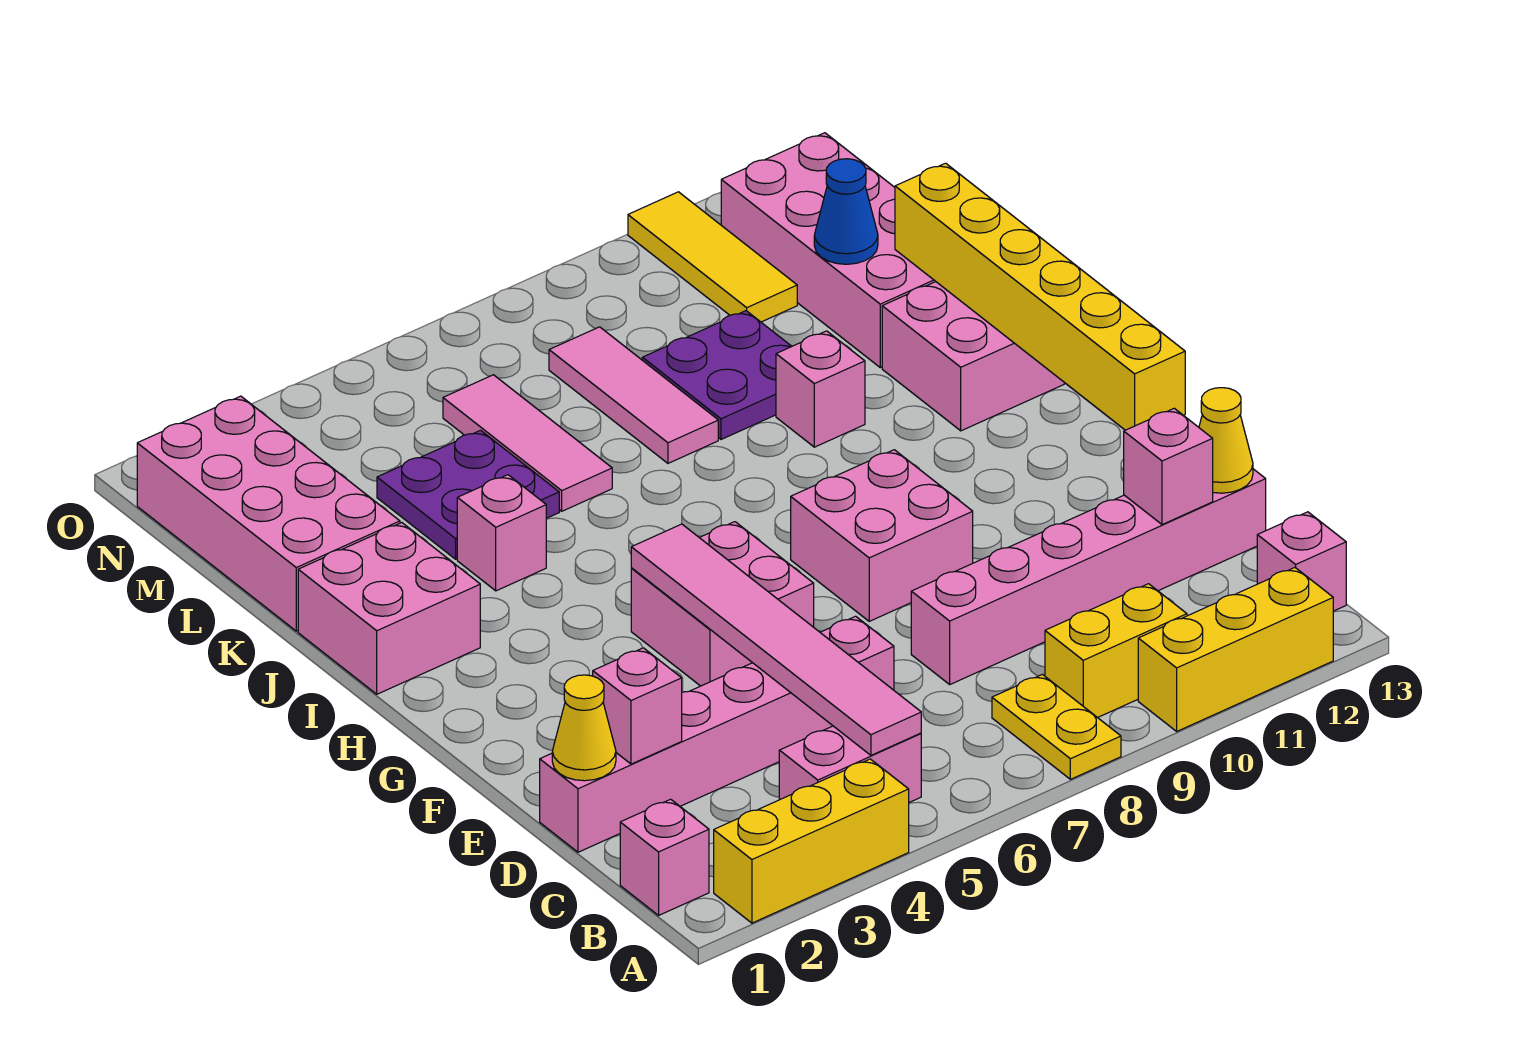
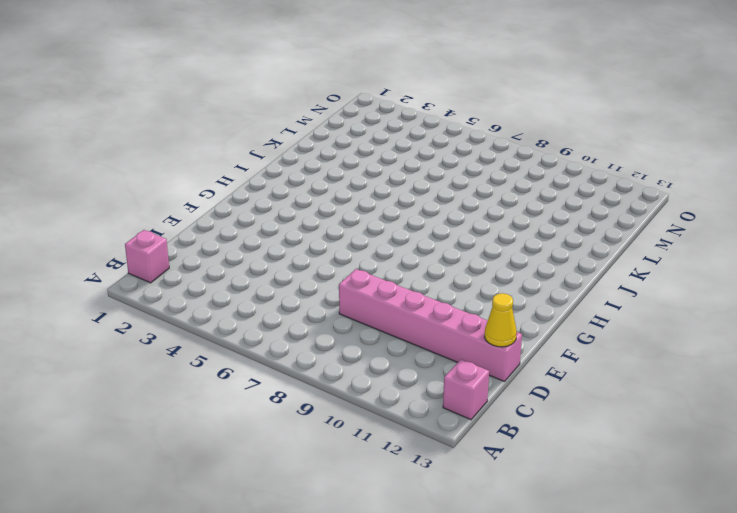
none -> yellow brick A2:A4 level 1
none -> yellow plate A8:B8 level 1
none -> yellow brick A10:A12 level 1

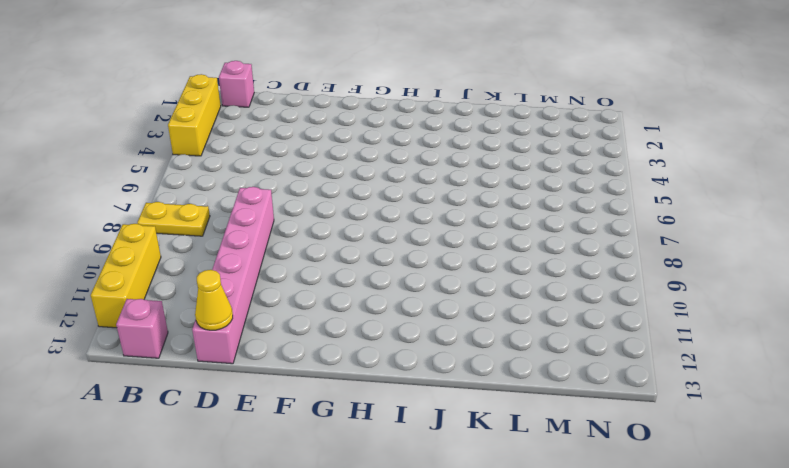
none -> pink brick B4:B5 level 1
none -> yellow brick B9:B10 level 1
none -> pink brick D1:D6 level 1

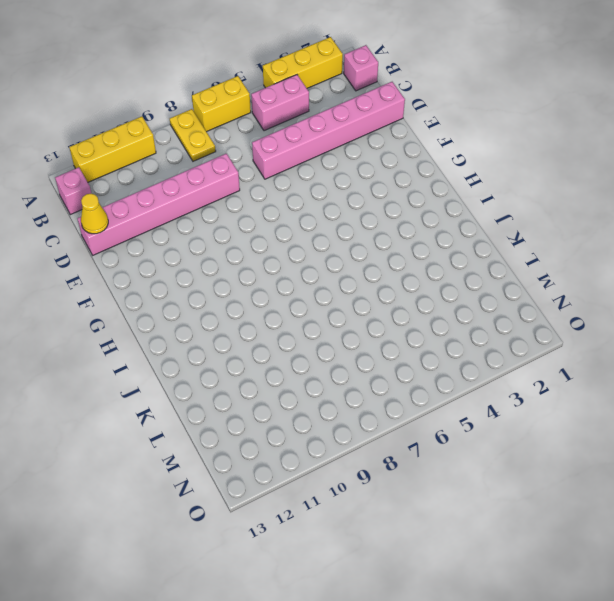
yellow brick A6:A7 level 1 -> yellow brick B9:B10 level 1
none -> pink brick F5:G6 level 1
none -> pink brick F8:G9 level 1
none -> pink brick I1:J2 level 1

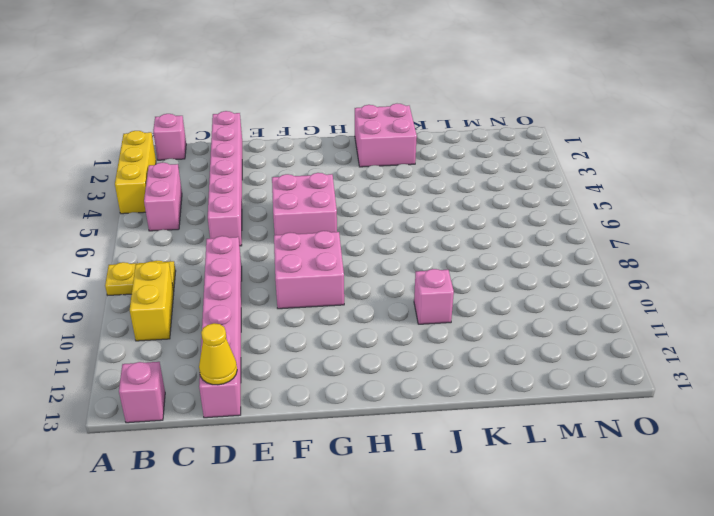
none -> yellow brick A10:A12 level 1
none -> pink brick I12:J13 level 1
none -> pink brick J4 level 1

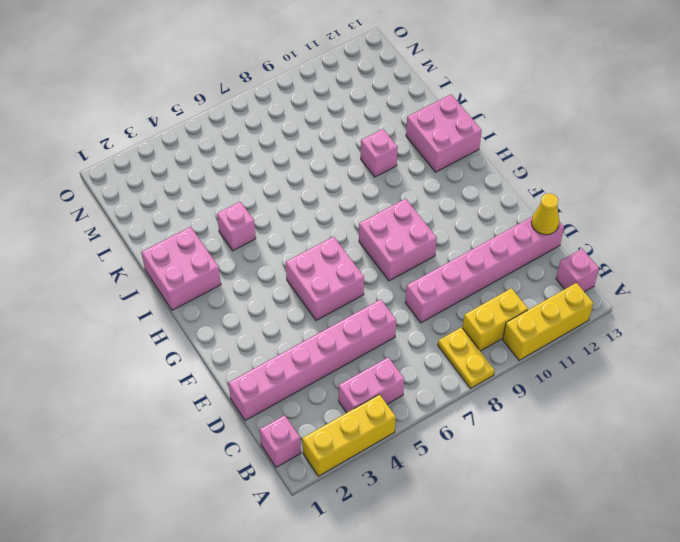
none -> pink brick K1:N2 level 1
none -> purple plate K4:L5 level 1
none -> pink tile K6:M6 level 1

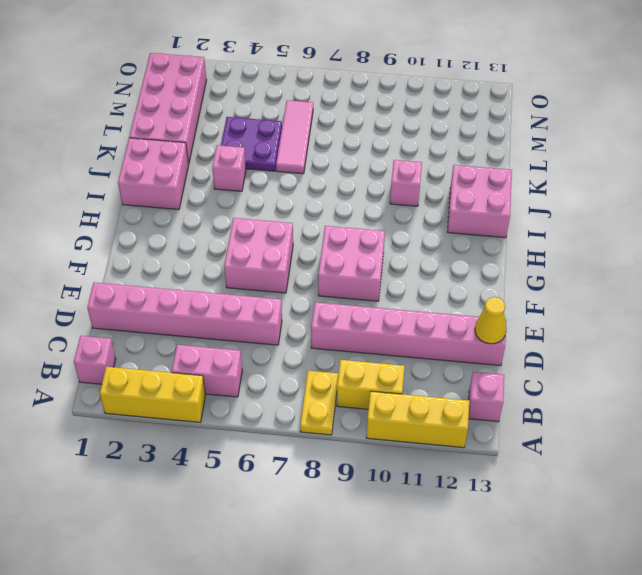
none -> pink tile K8:M8 level 1
none -> purple plate K9:L10 level 1
none -> pink brick K12:N13 level 1

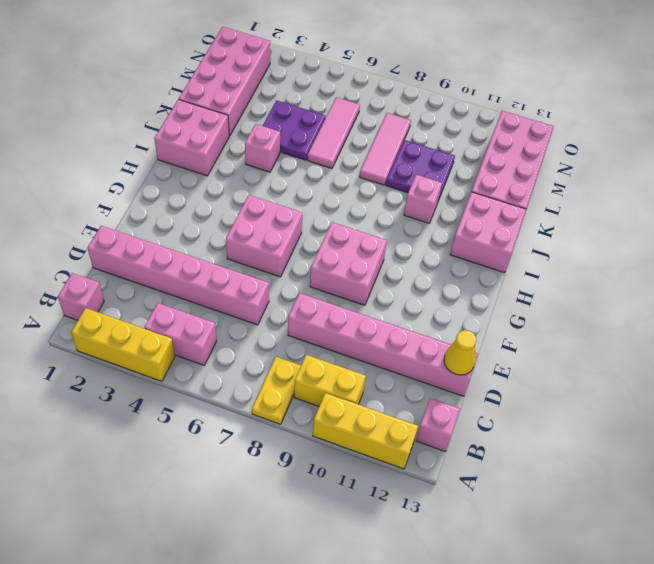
none -> yellow tile M11:O11 level 1
none -> pink tile B5:G5 level 2
none -> yellow cone D1 level 2

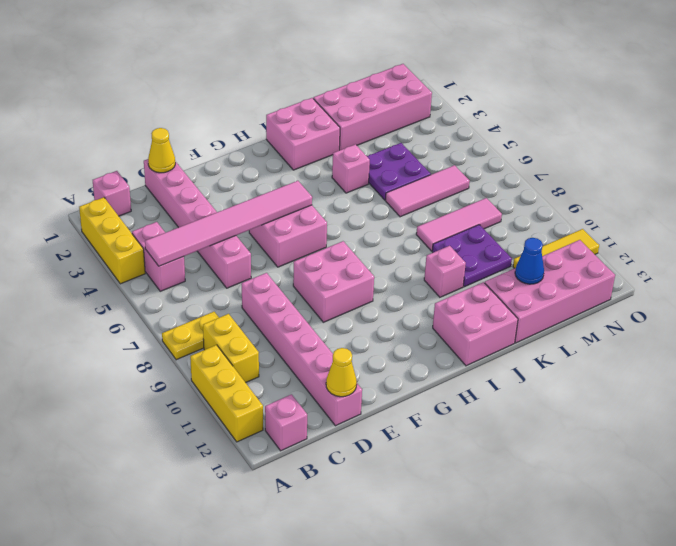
none -> pink brick D2 level 2
none -> pink brick D12 level 2
none -> yellow brick F13:K13 level 2

